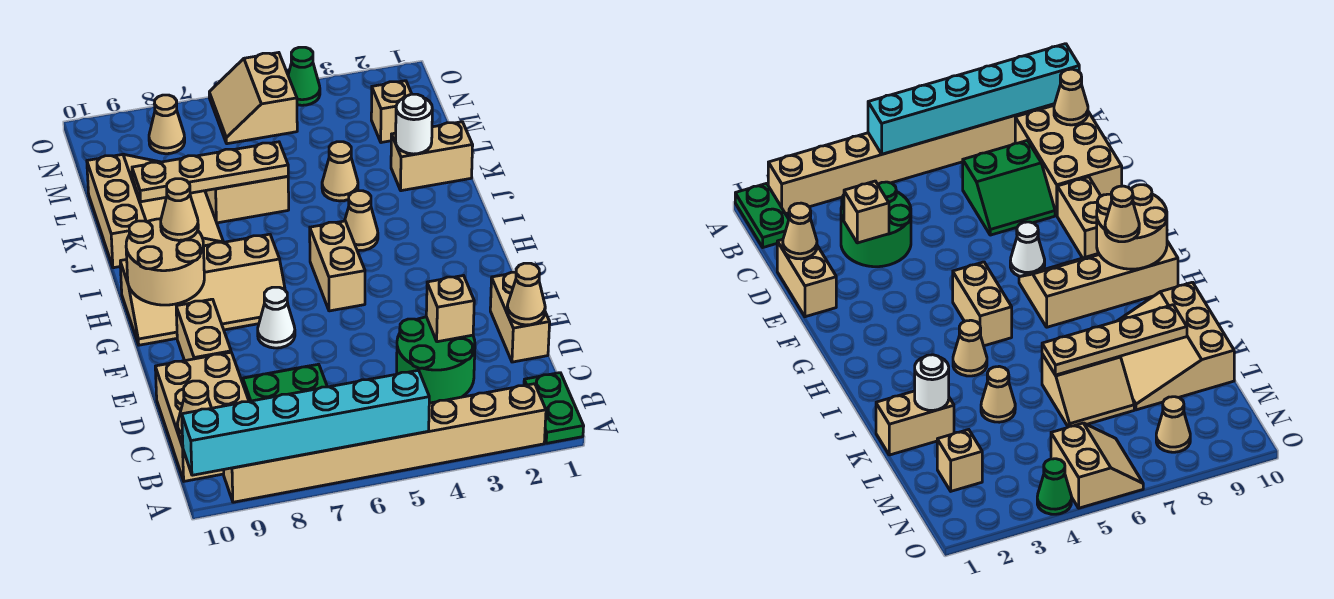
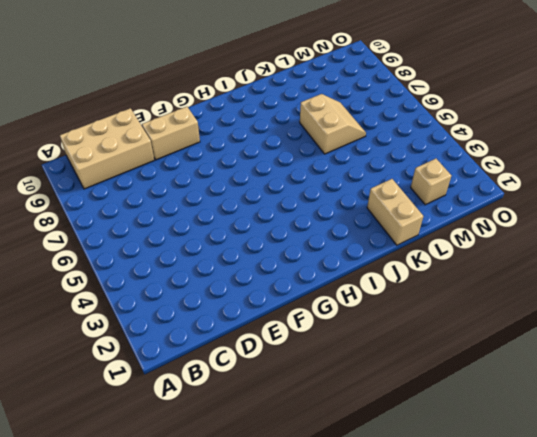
none -> green plate A1:B1 level 1
none -> tan brick A2:A9 level 1
none -> green round brick C3:D4 level 1

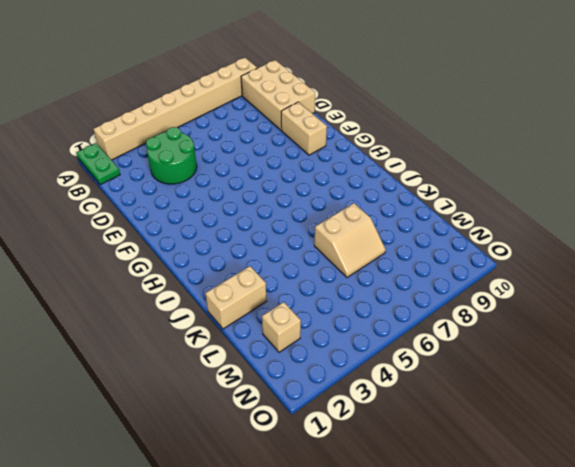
none -> green slope C7:D8 level 1 top C
none -> tan brick D1:E1 level 1
none -> white cone F7 level 1

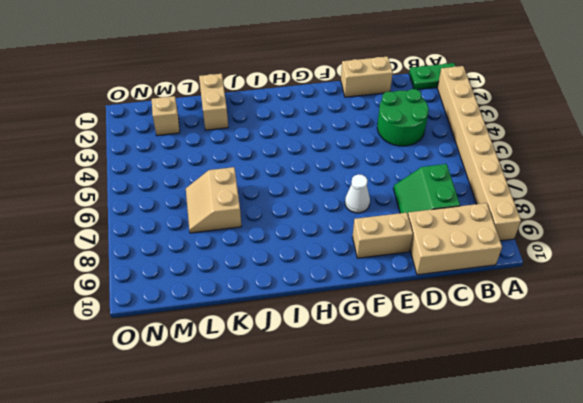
none -> tan brick G5:H5 level 1
none -> tan slope G7:H10 level 1 top H
none -> tan cone I4 level 1

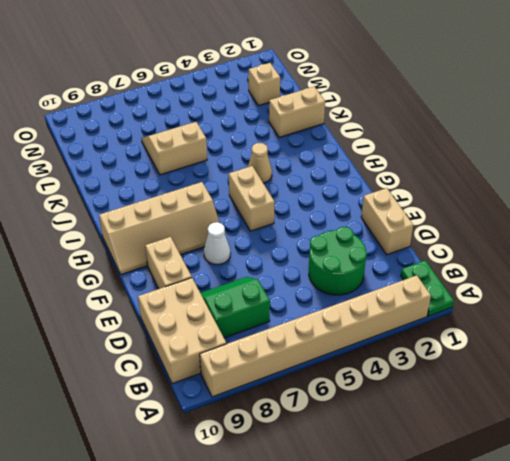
none -> tan slope J8:L10 level 1 top 10
none -> tan cone K4 level 1
none -> tan slope N5:O6 level 1 top 5

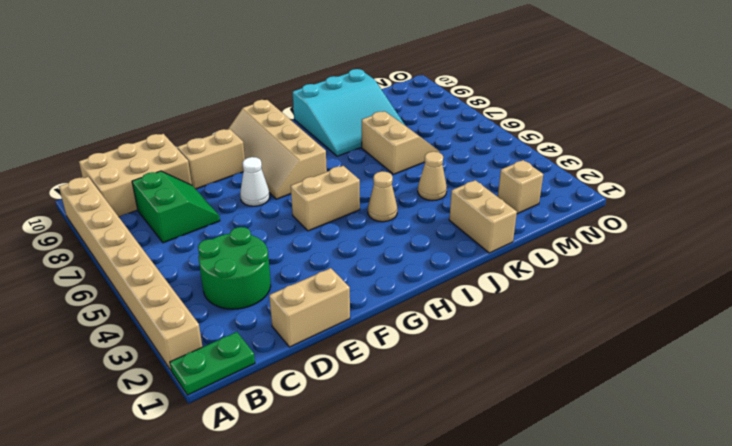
cyan slope J8:L10 level 1 top 10 -> tan slope J8:L10 level 1 top 10
none -> tan slope N5:O6 level 1 top 5
none -> tan cone N8 level 1
none -> green cone O4 level 1

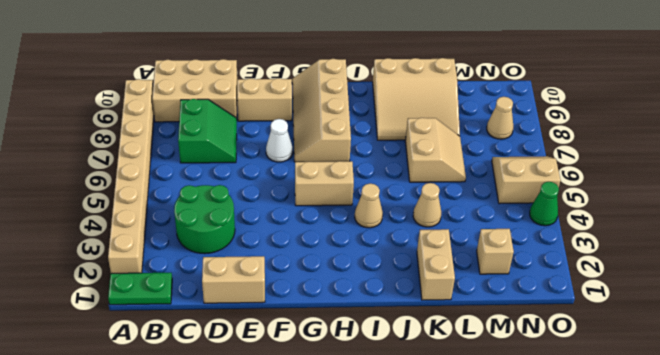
none -> cyan brick A5:A10 level 2
none -> tan cone B10 level 2
none -> tan cone D1 level 2

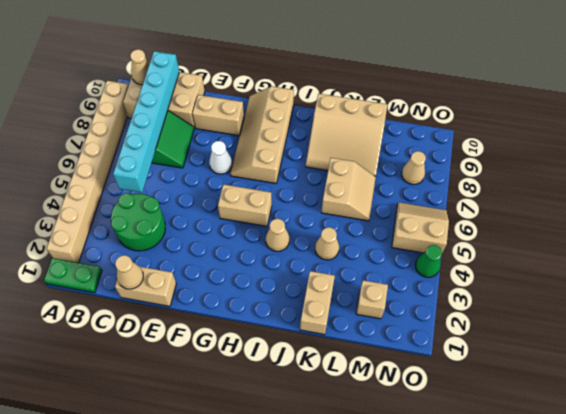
cyan brick C5:C10 level 2 -> cyan brick A5:A10 level 2
none -> tan brick D3 level 2
none -> tan round brick G9:H10 level 2
none -> white round brick K2 level 2

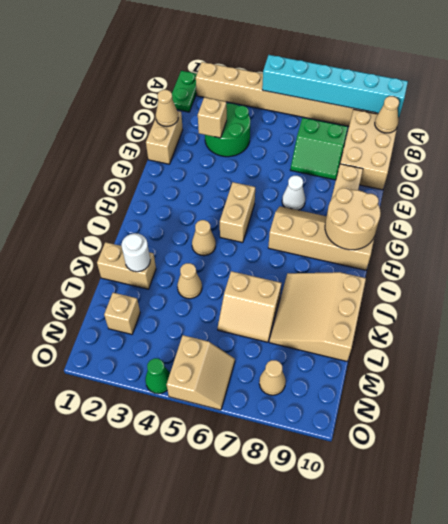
none -> tan plate K6:K9 level 2
none -> tan cone H9 level 3

